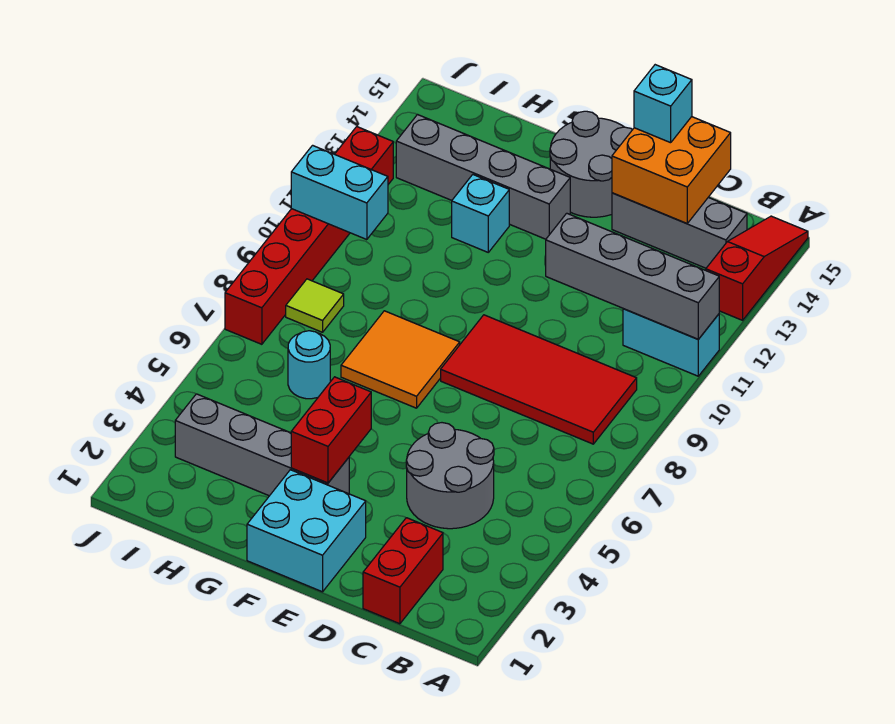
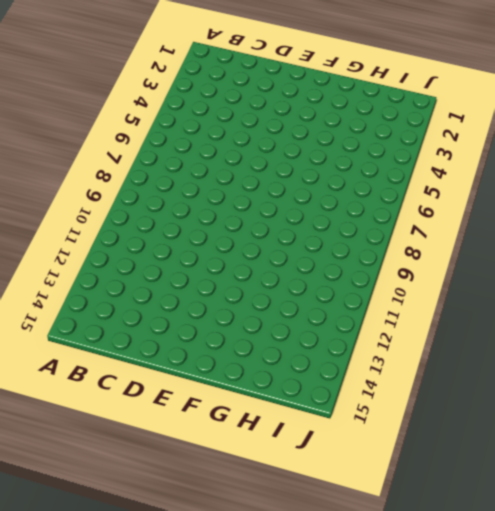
none -> cyan brick A11:B11 level 1
none -> red slope A13:A15 level 1 top 13
none -> red tile B8:E9 level 1

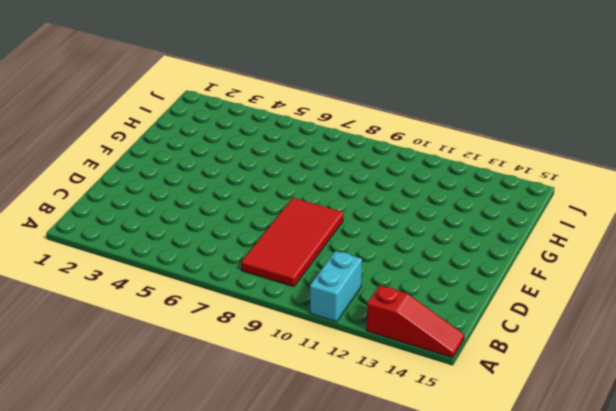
none -> grey brick B14:D14 level 1
none -> red brick C1:C2 level 1
none -> grey round brick C4:D5 level 1

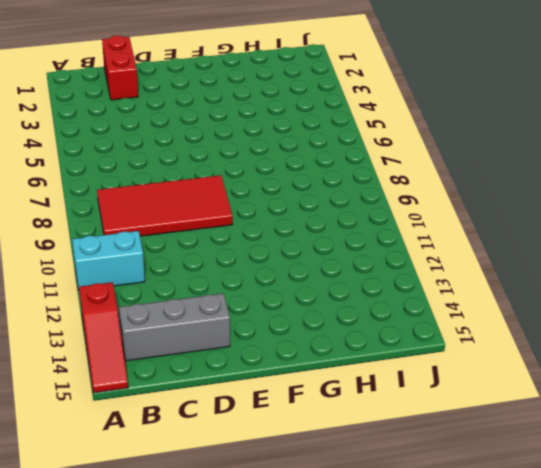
none -> grey round brick C4:D5 level 1
none -> cyan brick E1:F2 level 1
none -> grey round brick E14:F15 level 1

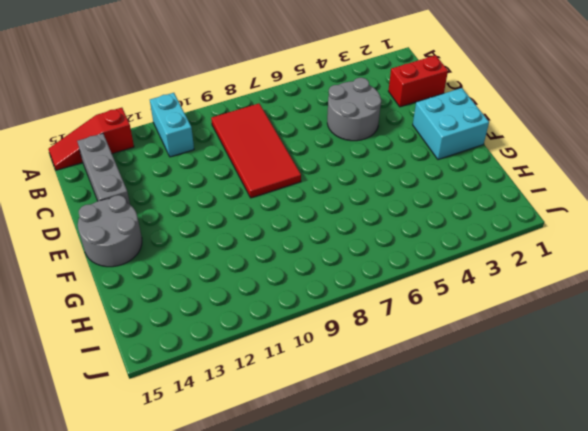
none -> grey brick F3:I3 level 1
none -> orange tile F7:G8 level 1
none -> grey brick F13:I13 level 1

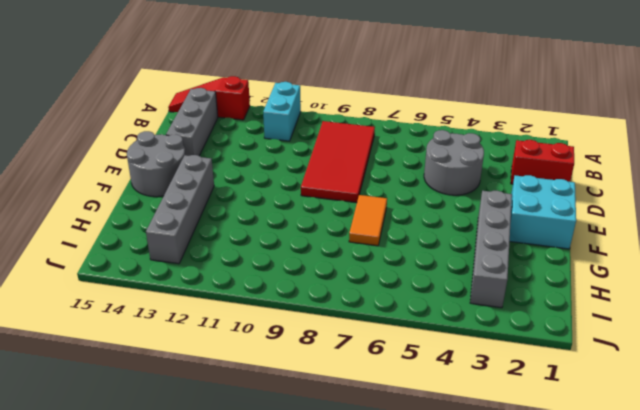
orange tile F7:G7 level 1 -> orange tile F7:G8 level 1
none -> cyan brick G12 level 1
none -> cyan round brick H6 level 1
none -> lime tile I8 level 1

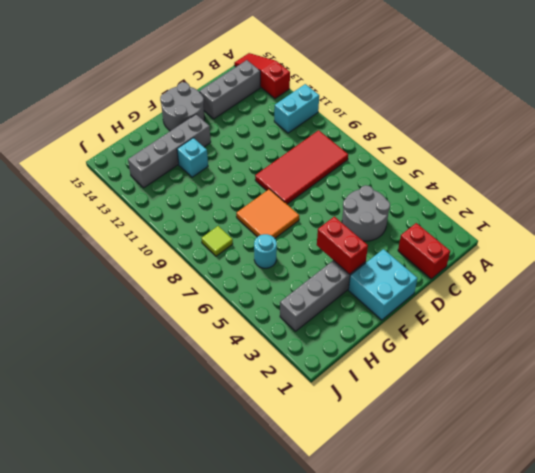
none -> red brick J7:J12 level 1
none -> grey brick A11:D11 level 2
none -> orange brick C14:D15 level 2

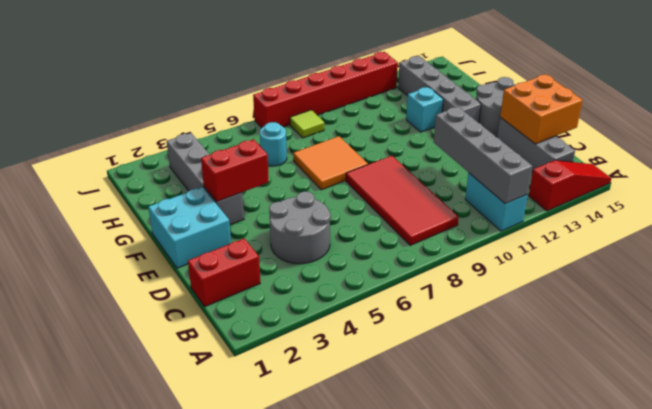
none -> cyan brick I10:J10 level 2
none -> cyan brick D15 level 3

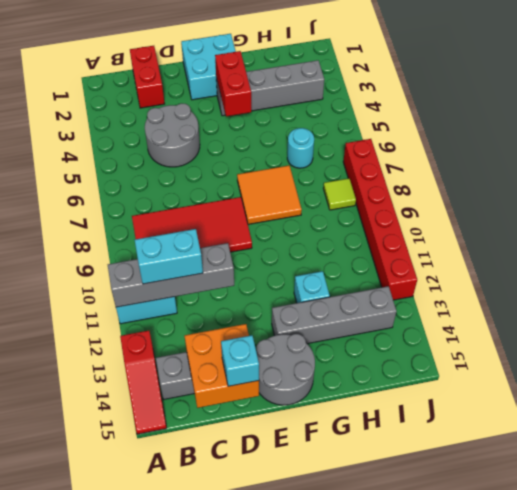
cyan brick B11:C11 level 3 -> cyan brick I10:J10 level 2

